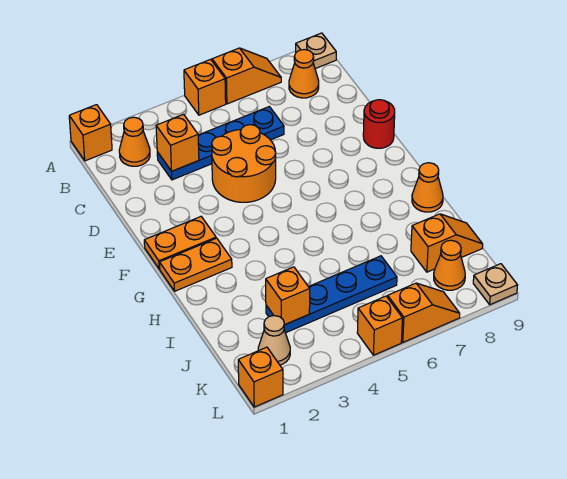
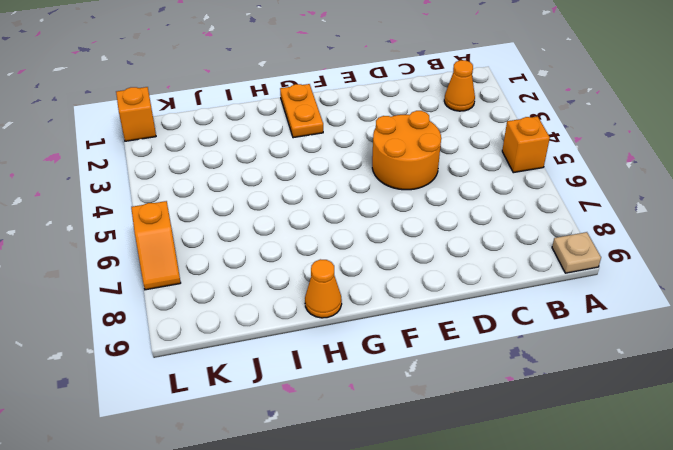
none -> orange brick A1 level 1
none -> orange slope A6:A7 level 1 top 6
none -> orange cone B8 level 1

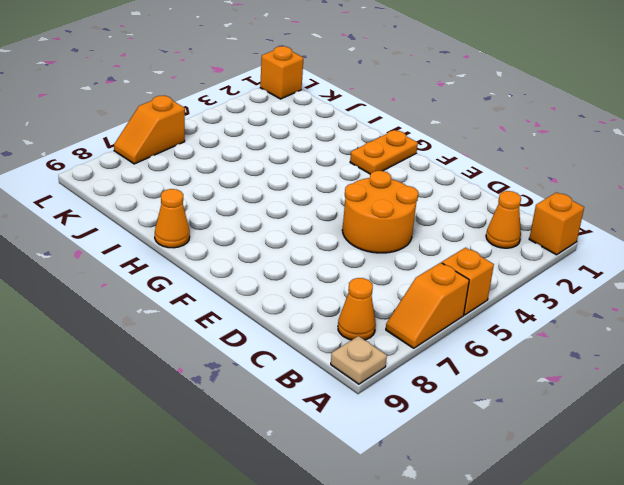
none -> blue plate C3:C6 level 1
none -> red round brick E9 level 1
none -> orange plate F1:F2 level 1

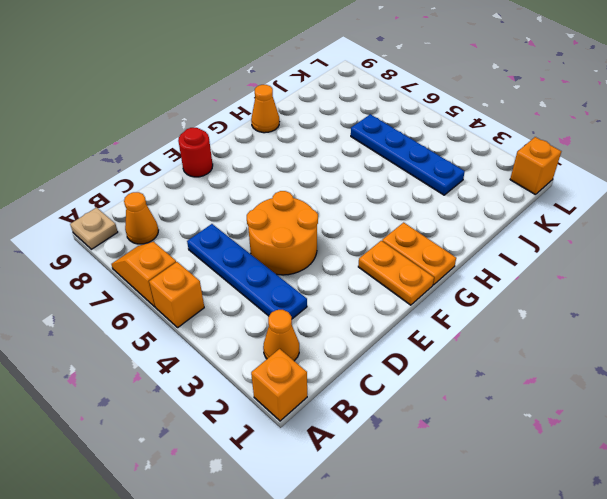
none -> orange slope J8:J9 level 1 top 8
none -> tan cone K2 level 1
none -> orange cone K8 level 1

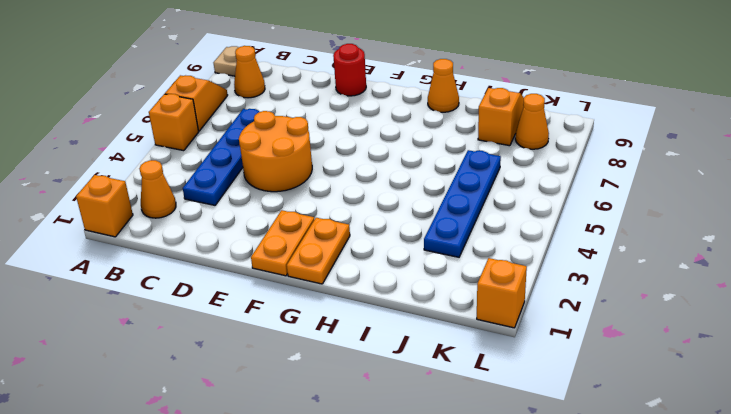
none -> tan cone K2 level 1
none -> orange brick L5 level 1
none -> orange slope L6:L7 level 1 top 6

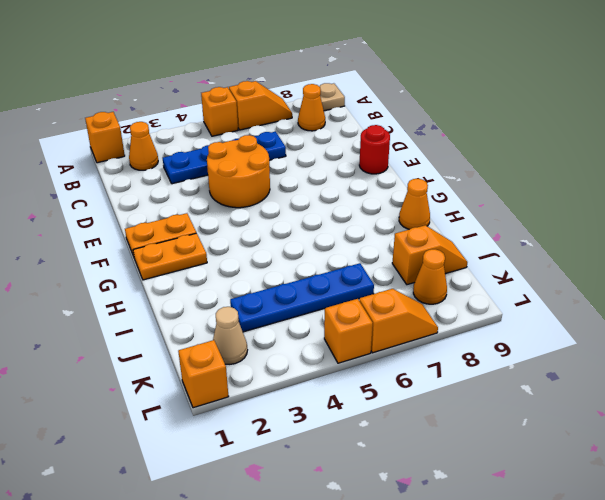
none -> tan plate L9 level 1
none -> orange brick C3 level 2
none -> orange brick J3 level 2

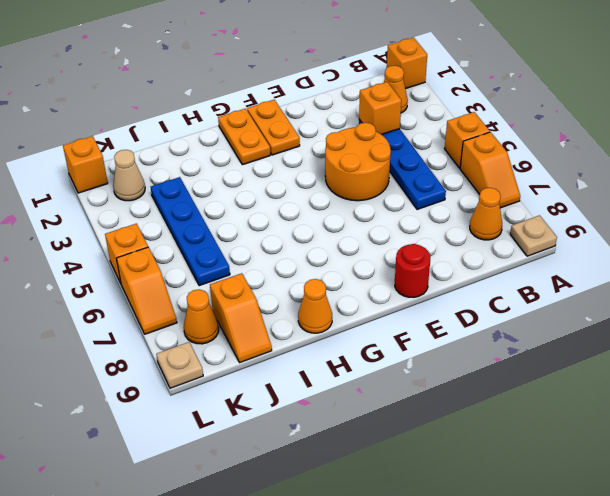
none -> orange brick J3 level 2

